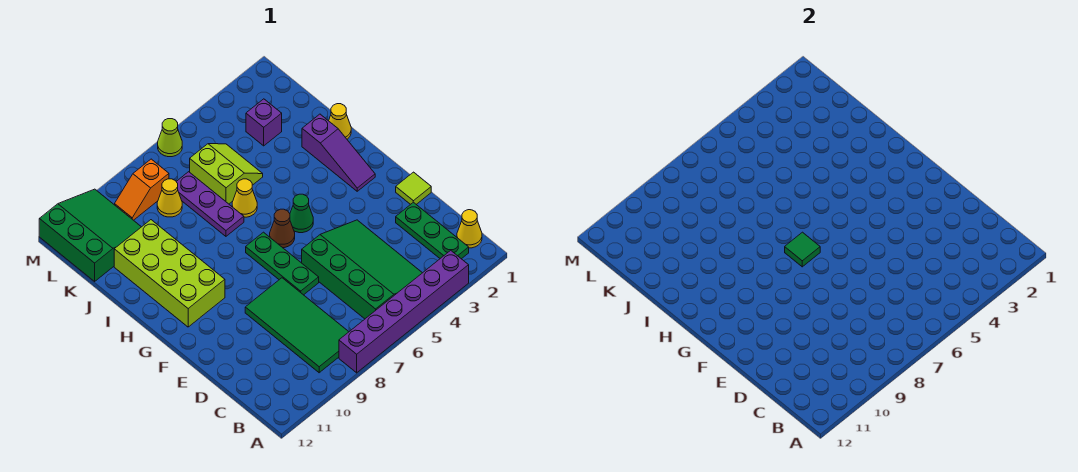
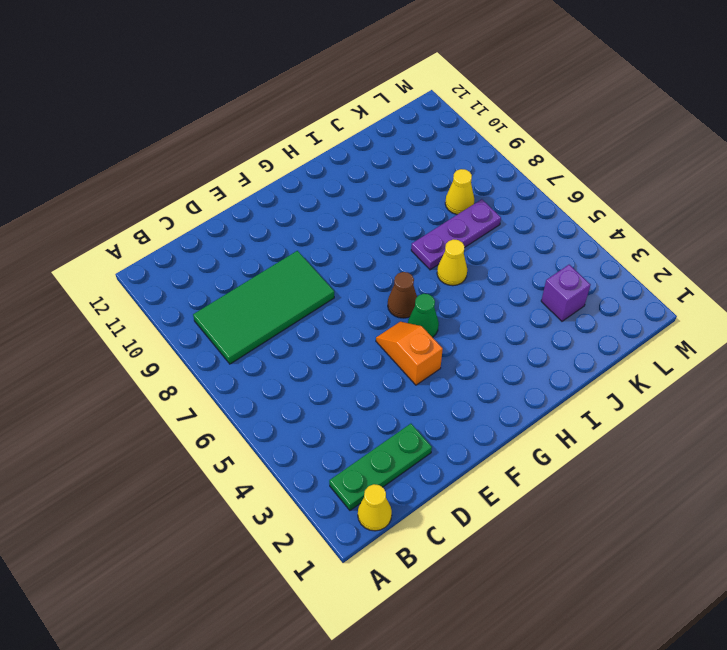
orange slope F4:F5 level 1 top 4 -> orange slope L8:L9 level 1 top 8
none -> purple brick A3:A8 level 1
none -> green slope B4:E6 level 1 top 6
none -> lime tile E1 level 1

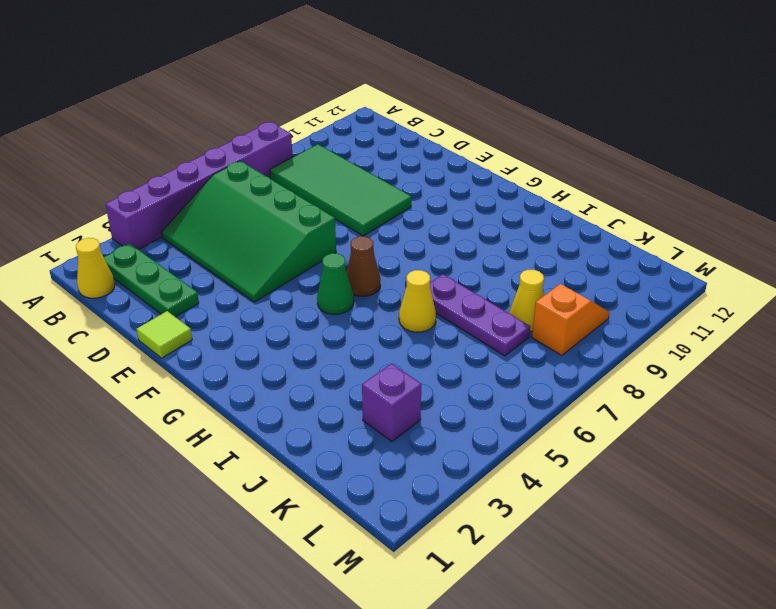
none -> green plate E7:G7 level 1
none -> purple slope G2:I2 level 1 top I
none -> lime brick G10:J11 level 1

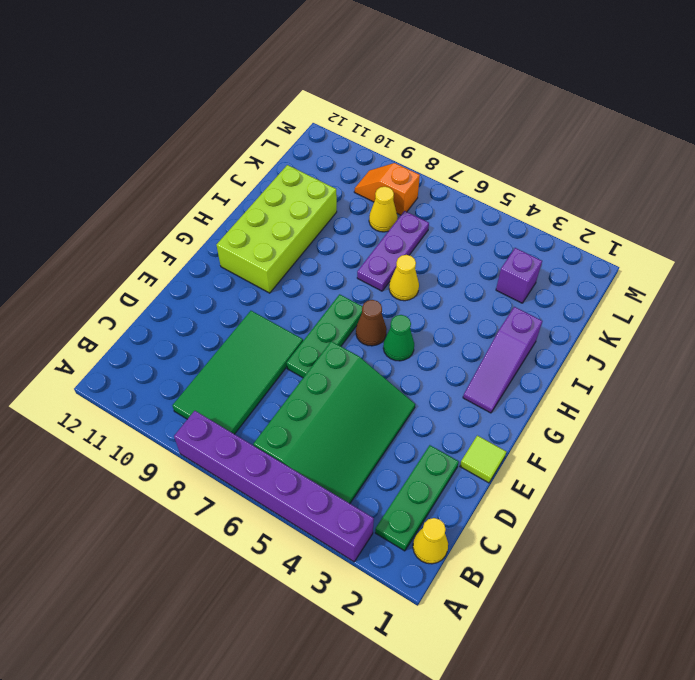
none -> yellow cone I1 level 1
none -> lime slope J5:K6 level 1 top 6
none -> green slope K10:M12 level 1 top 12

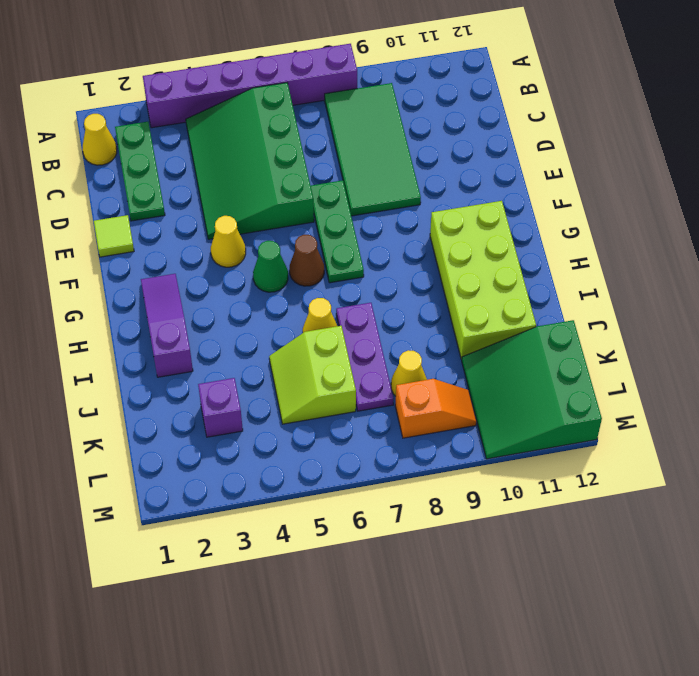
yellow cone F4 level 1 -> yellow cone I1 level 1
none -> lime cone M6 level 1
none -> green tile G7 level 2

